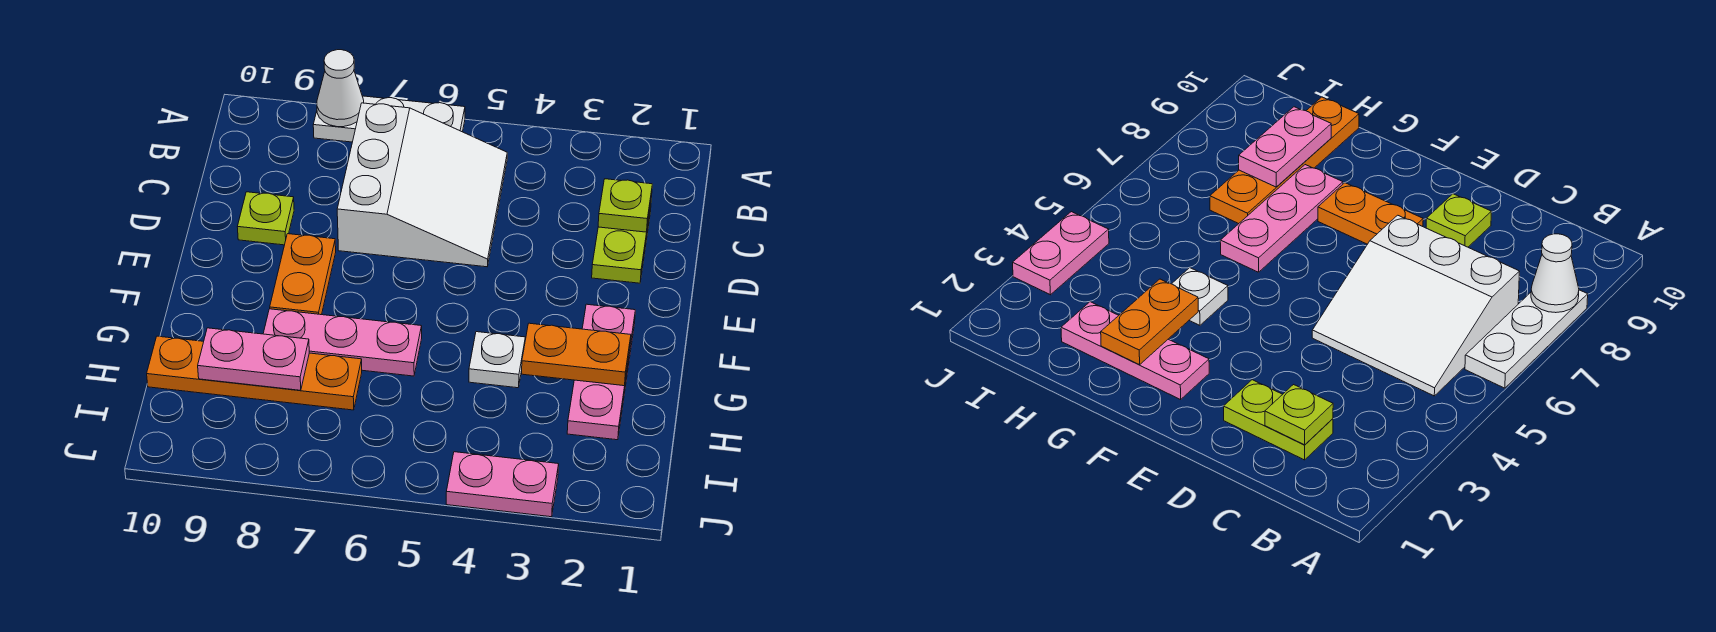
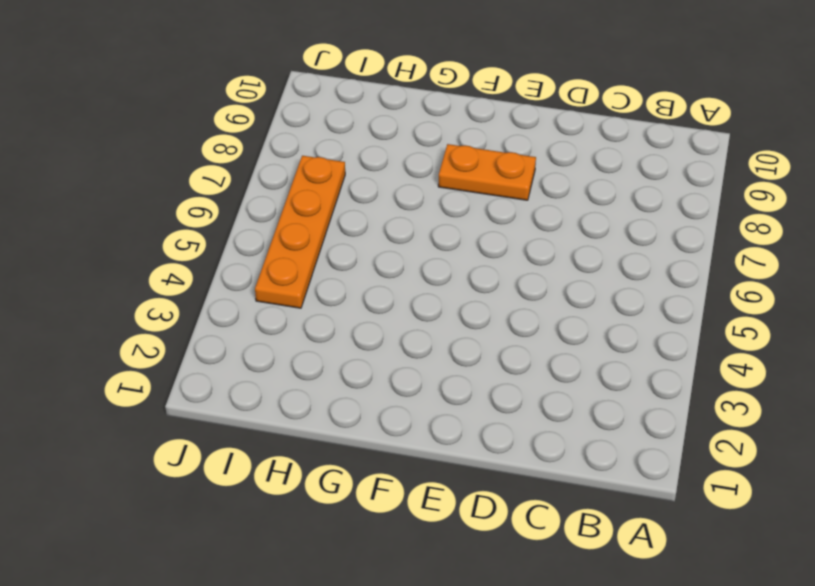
orange plate I4:I7 level 1 -> orange plate H7:H10 level 1
none -> white plate A6:A8 level 1
none -> white slope B5:D7 level 1 top 7
none -> lime plate C2:D2 level 1

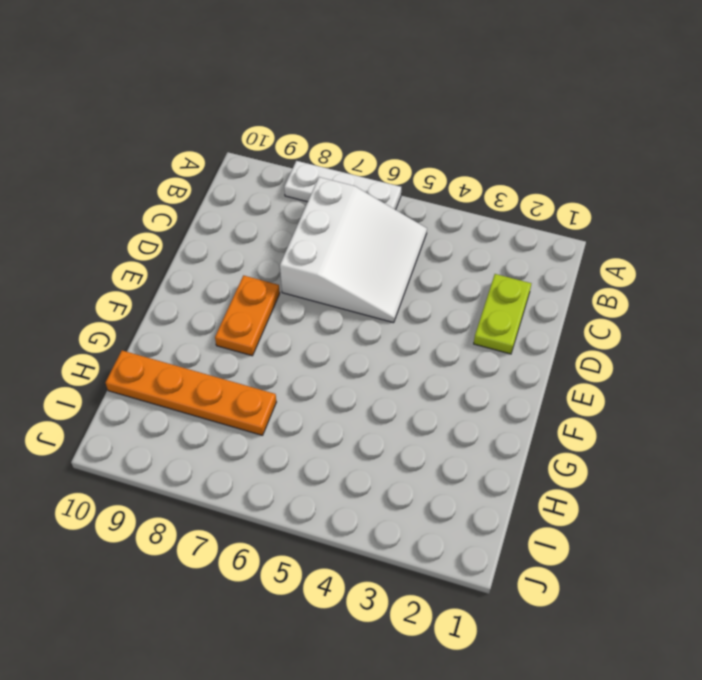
none -> lime plate D9 level 1
none -> pink plate F2:H2 level 1
none -> white plate G4 level 1

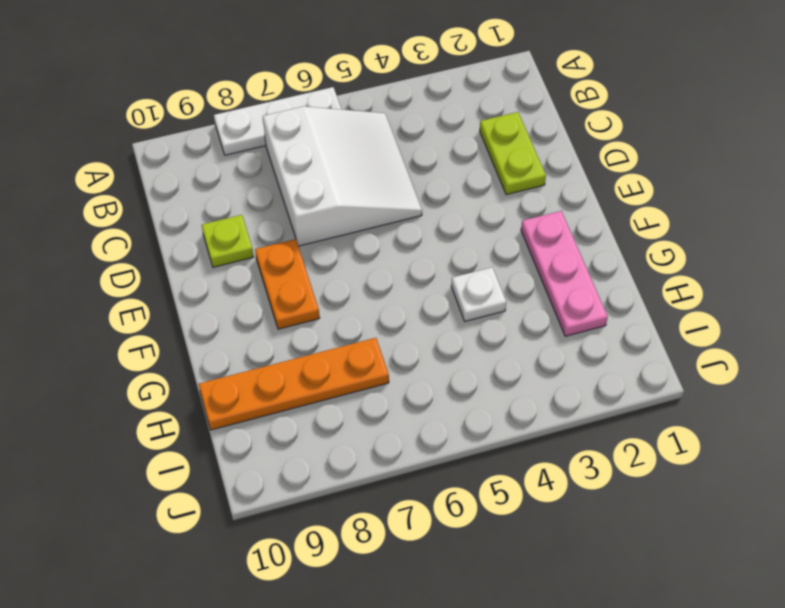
none -> pink plate G6:G8 level 1
none -> pink plate J3:J4 level 1
none -> white cone A8 level 2

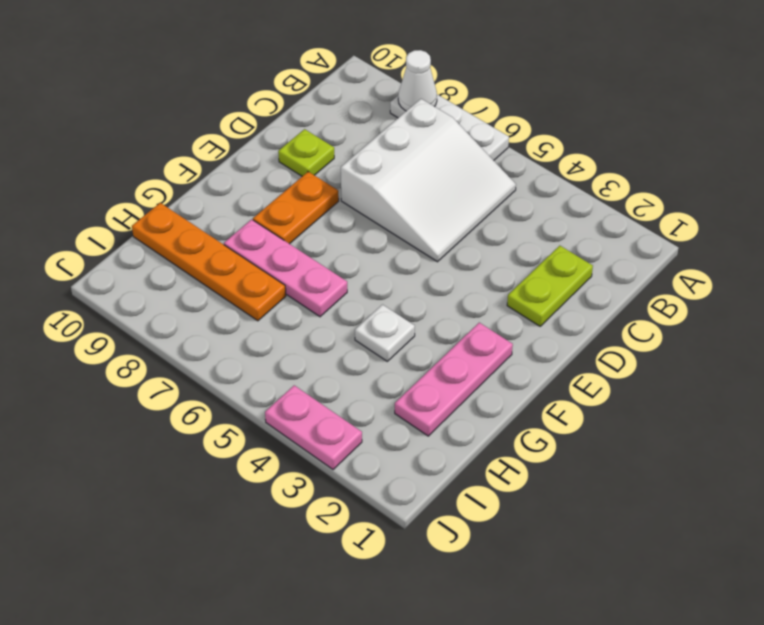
none -> lime plate C2 level 2
none -> orange plate G2:G3 level 2
none -> pink plate H8:H9 level 2

